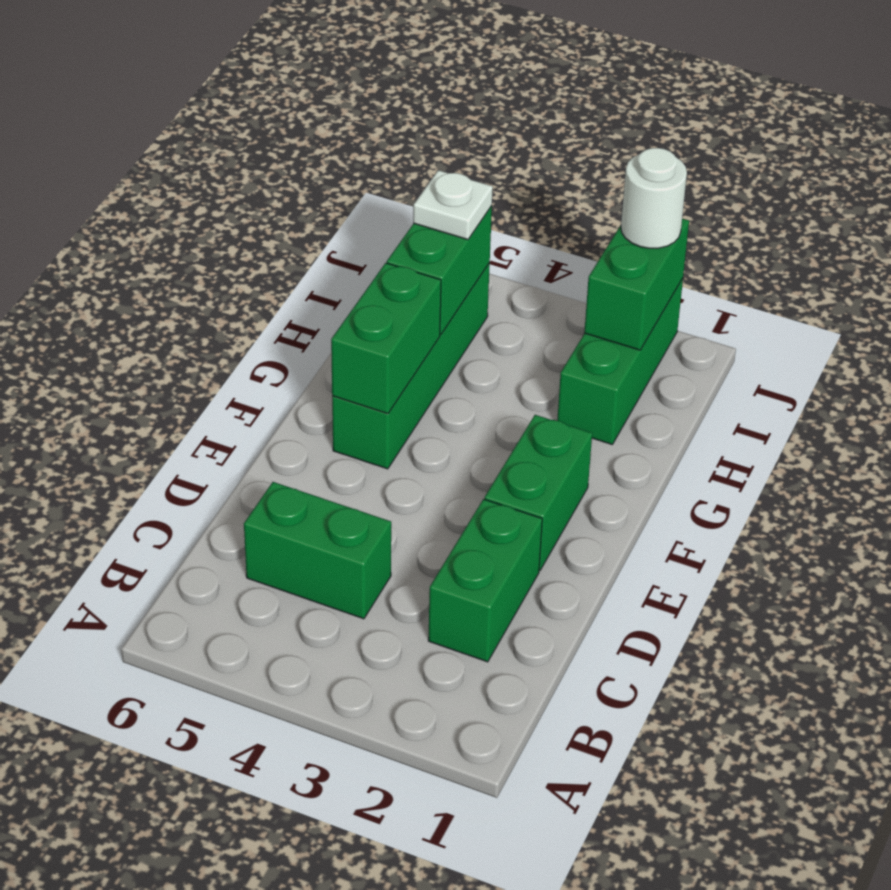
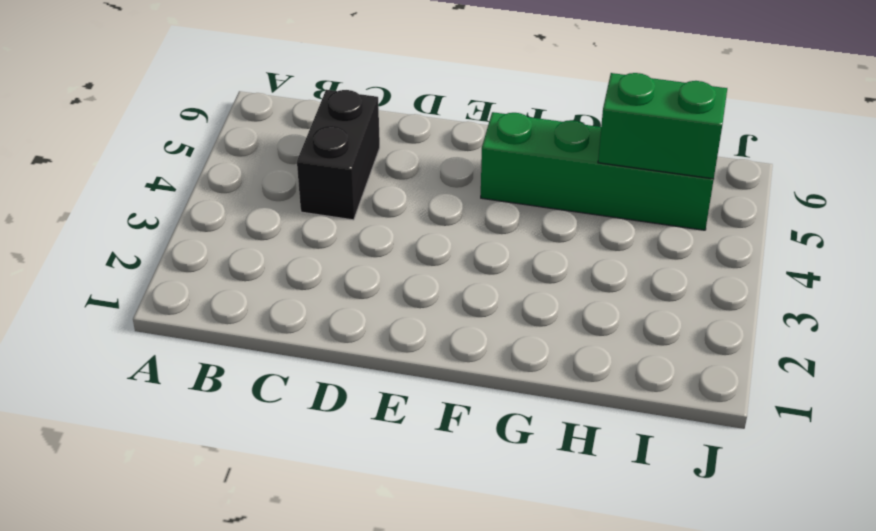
black brick C4:C5 level 1 -> green brick C4:C5 level 1
none -> green brick C2:D2 level 1
none -> green brick E2:F2 level 1

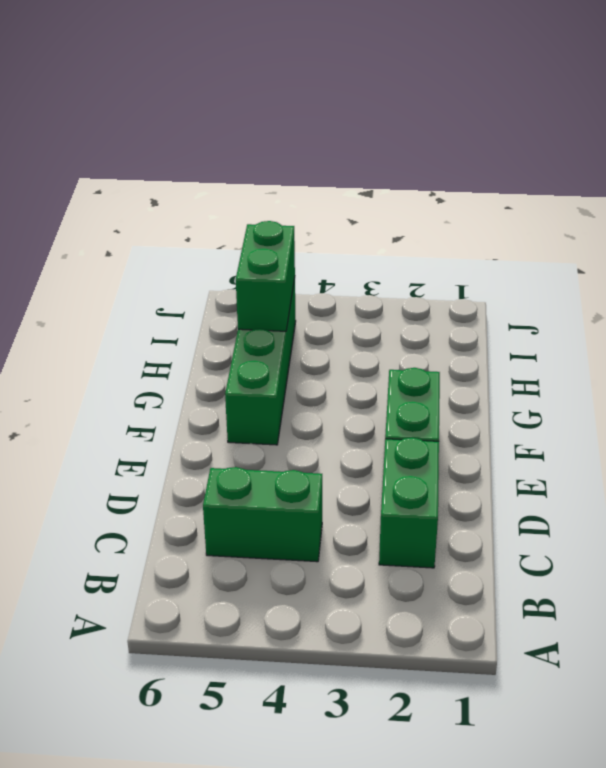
none -> green brick H2:J2 level 1
none -> green brick F5:G5 level 2

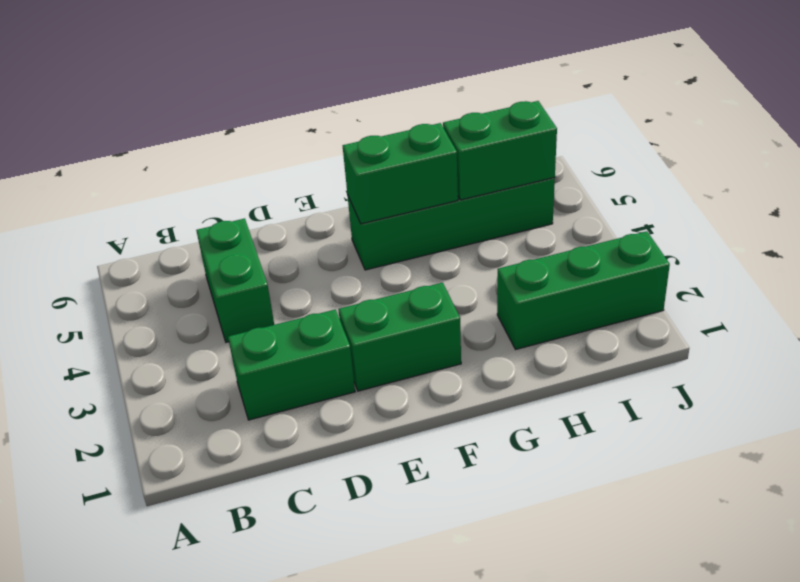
none -> green brick I2:J2 level 2
none -> white plate I5 level 3

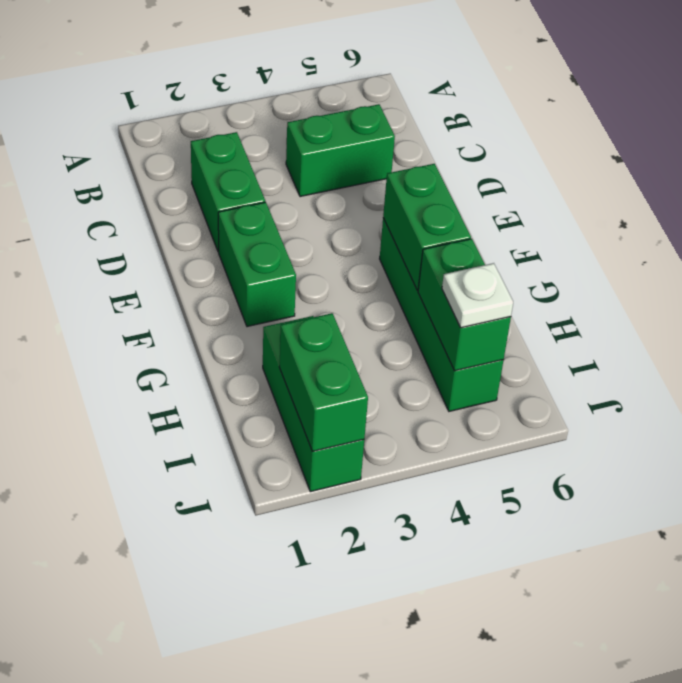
none -> white round brick J2 level 3

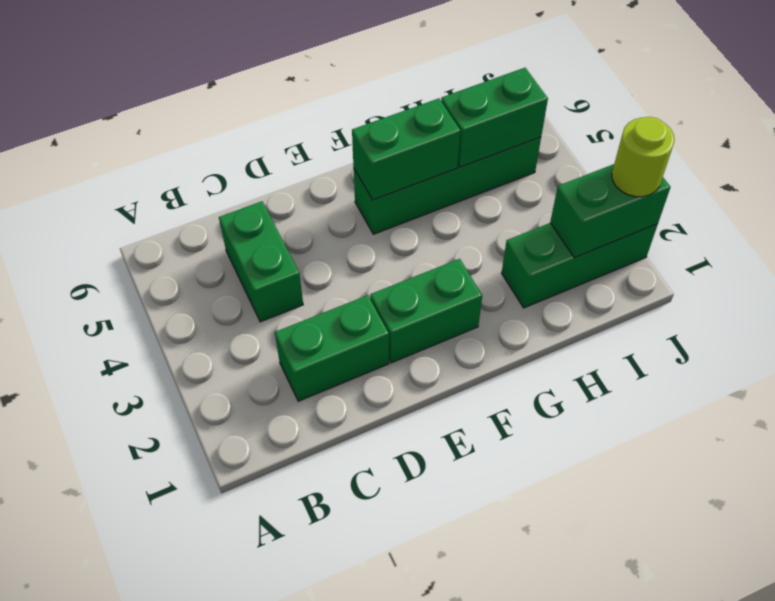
lime round brick J2 level 3 -> white round brick J2 level 3
none -> white plate I5 level 3

